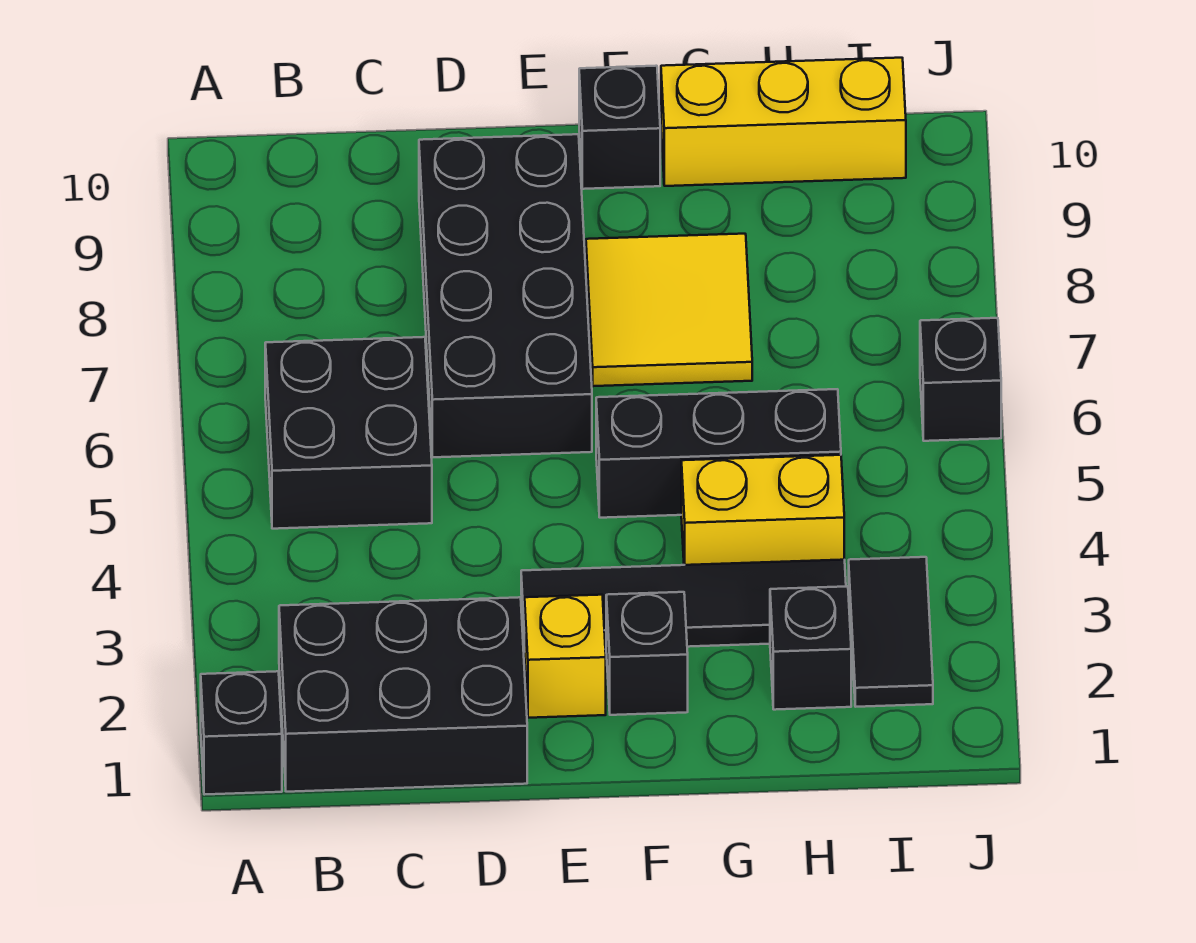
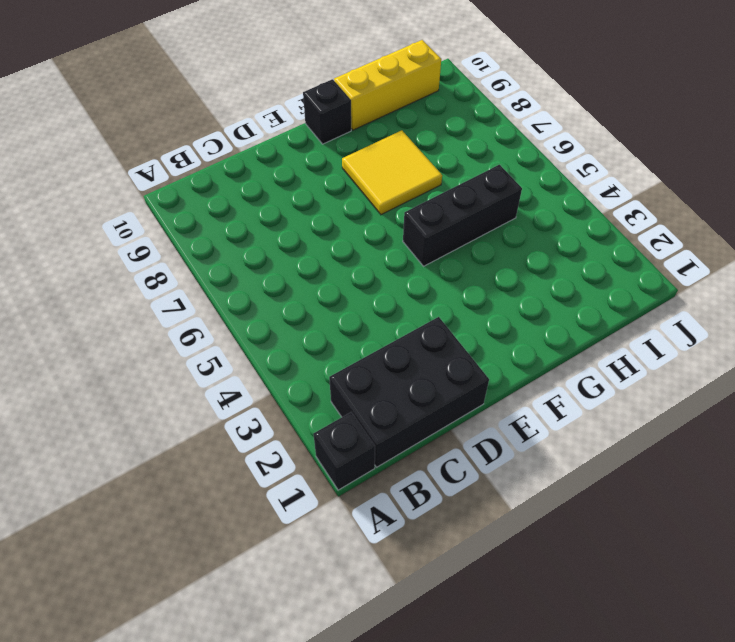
none -> black brick B5:C6 level 1
none -> black brick D6:E9 level 1
none -> yellow brick E2 level 1

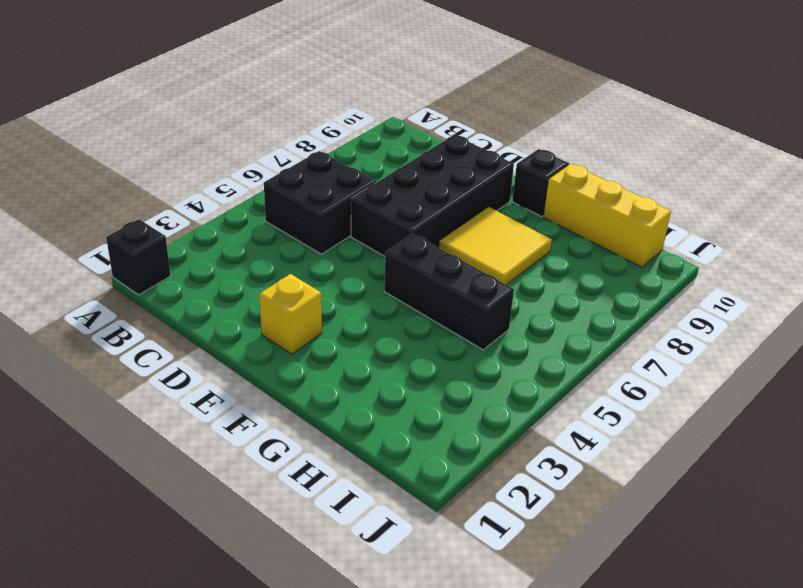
none -> black brick B1:D2 level 1
none -> black tile E3:H3 level 1
none -> black brick F2 level 1

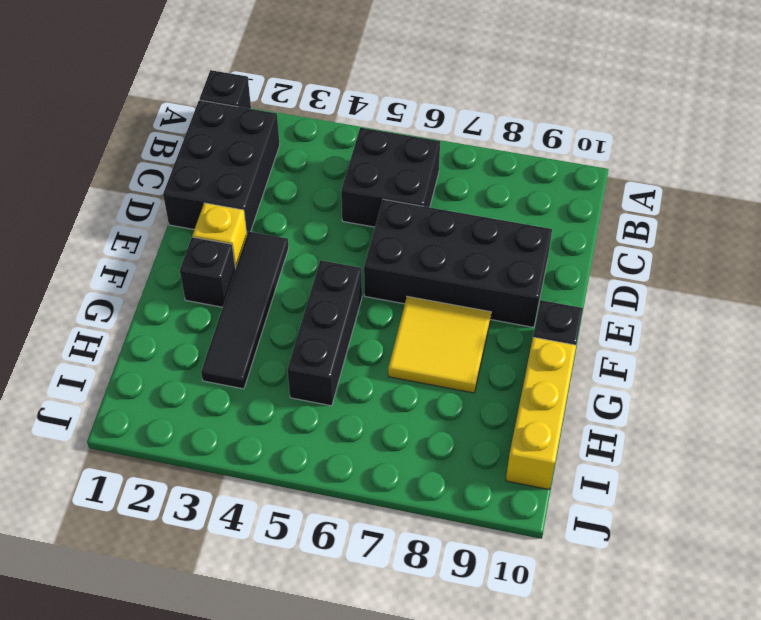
none -> yellow brick G4:H4 level 1
none -> black brick H2 level 1
none -> black tile I2:I3 level 1

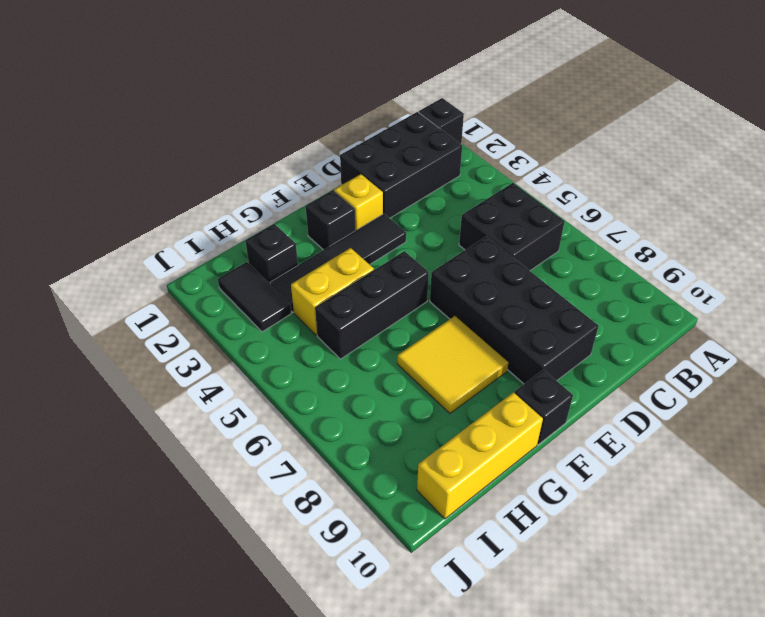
none -> black brick J6 level 1

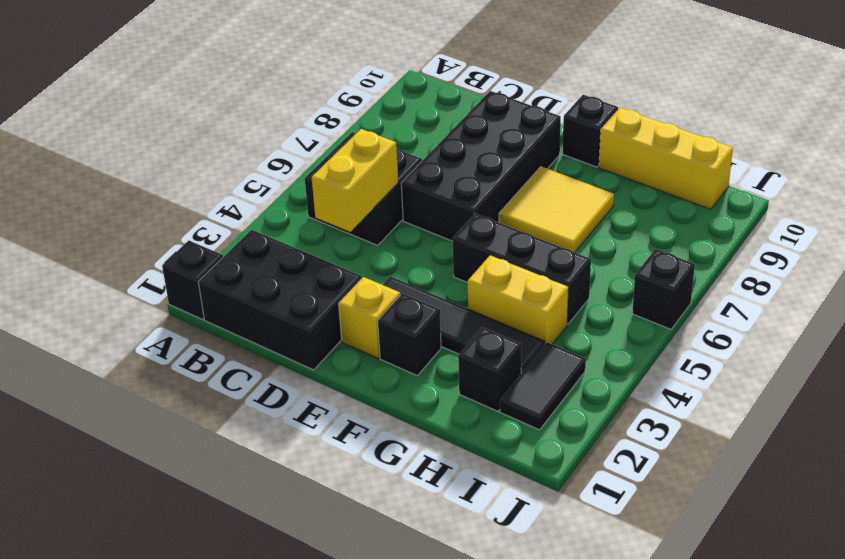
yellow brick C4:C5 level 2 -> none

